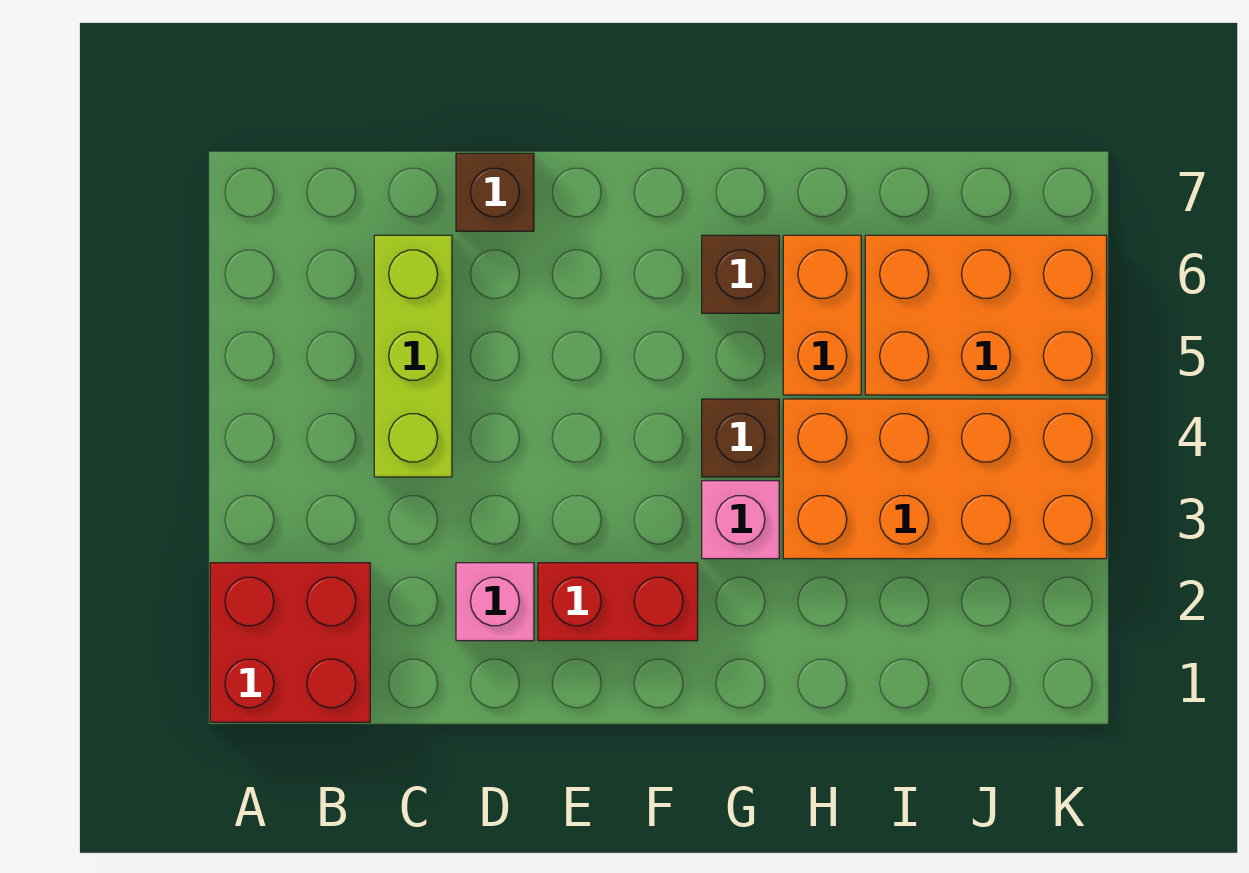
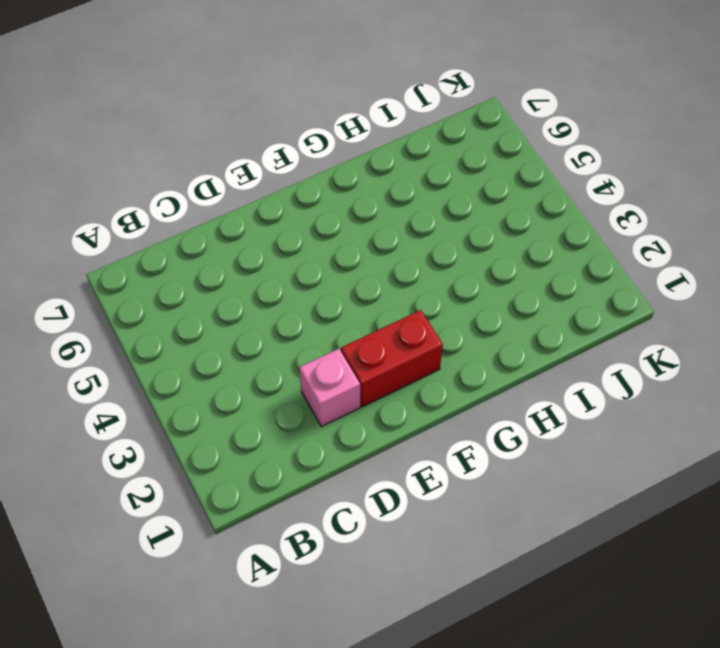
none -> red brick A1:B2 level 1
none -> lime brick C4:C6 level 1

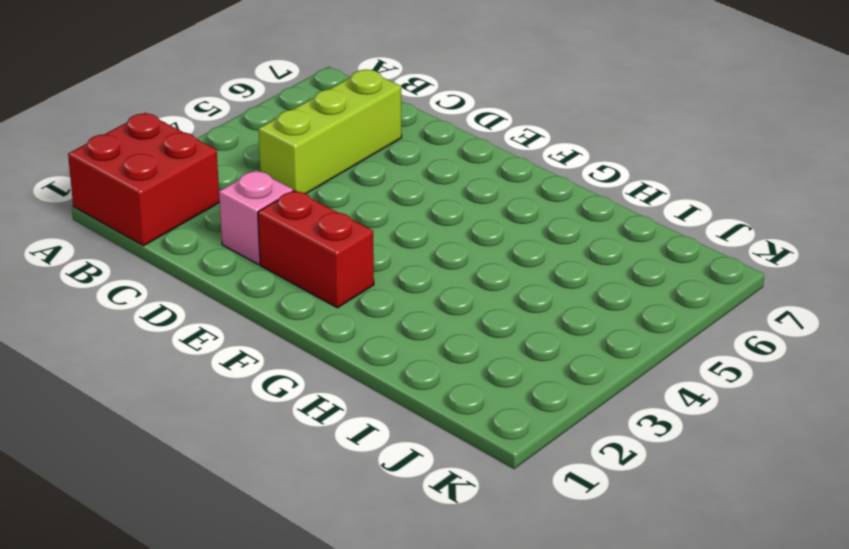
none -> brown brick D7 level 1
none -> pink brick G3 level 1

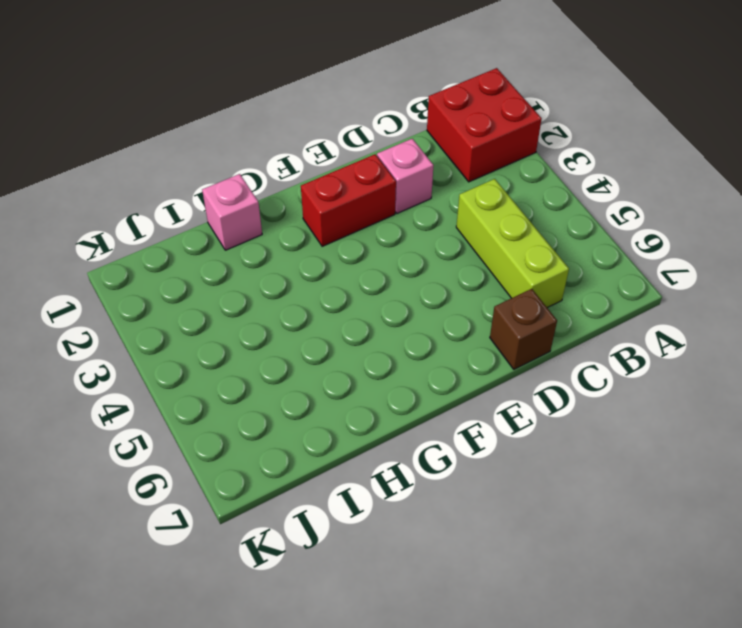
pink brick H1 level 1 -> pink brick G3 level 1
none -> brown brick G4 level 1
none -> brown brick G6 level 1

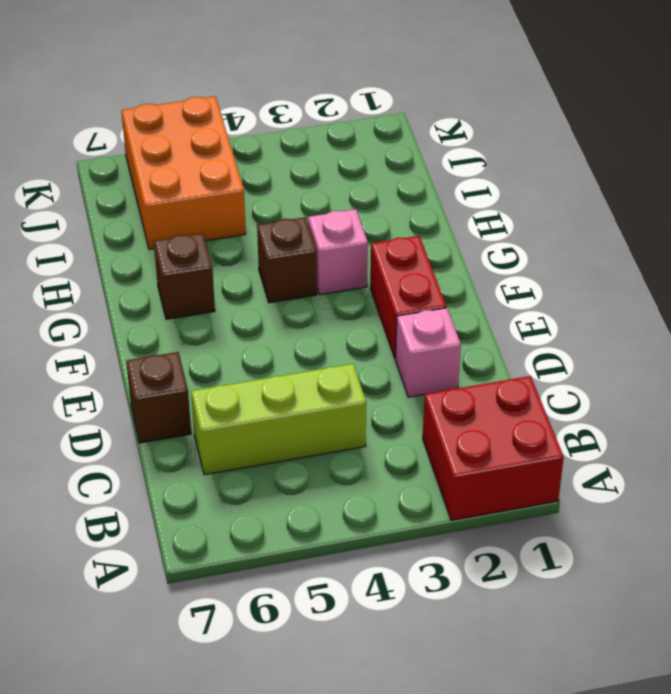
none -> orange brick H3:K4 level 1
none -> orange brick H5:H6 level 1

